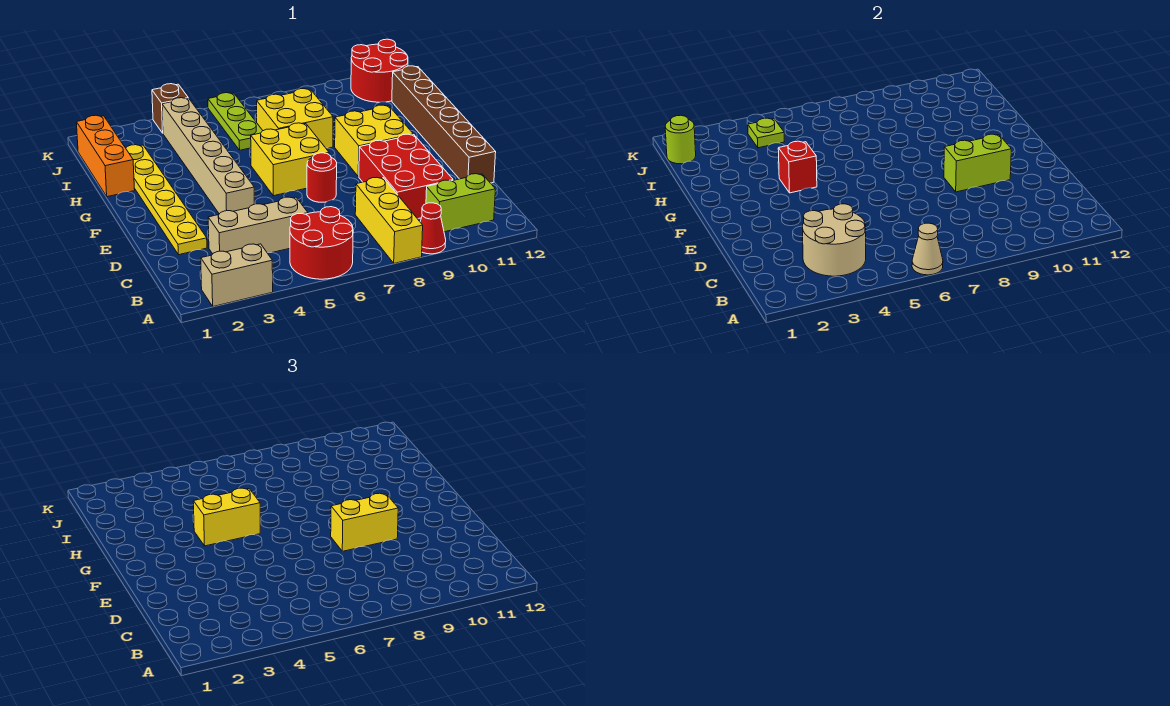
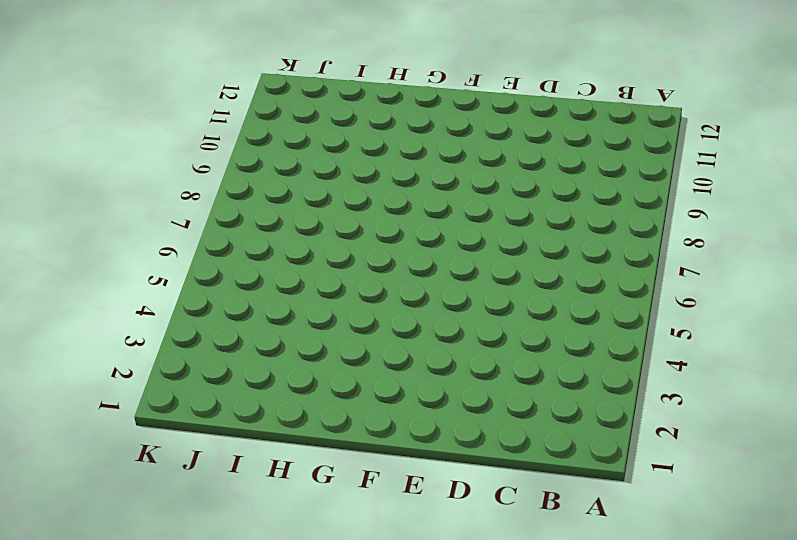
none -> tan brick A2:A3 level 1
none -> red round brick A5:B6 level 1
none -> yellow brick A8:C8 level 1

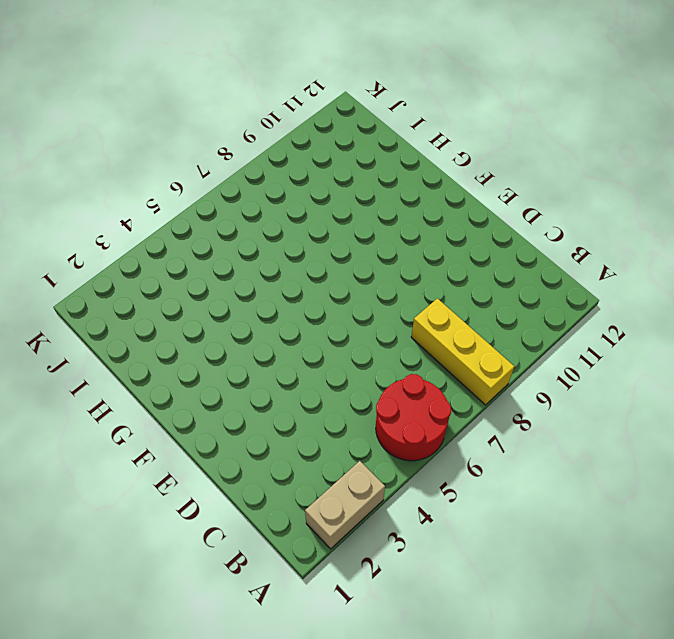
none -> red cone A9 level 1
none -> lime brick B10:B11 level 1
none -> tan brick C3:C5 level 1

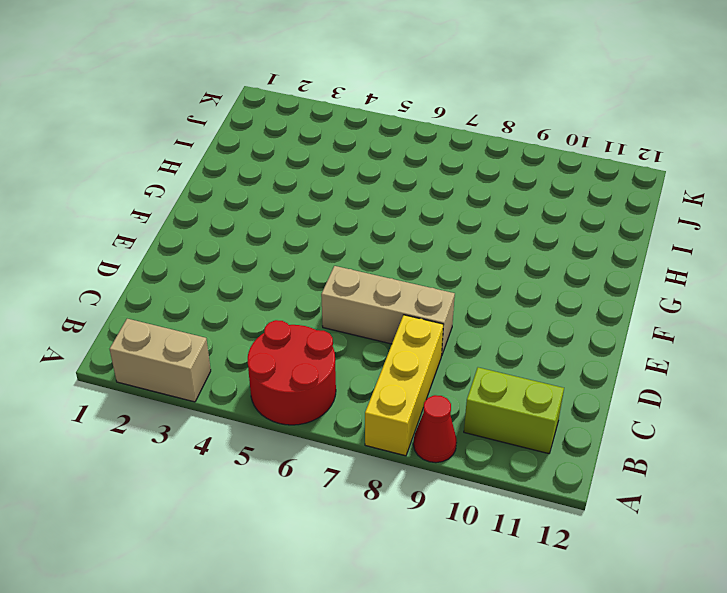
tan brick D6:D8 level 1 -> tan brick C3:C5 level 1
none -> red brick C9:E10 level 1
none -> yellow plate D2:I2 level 1
none -> brown brick D12:I12 level 1

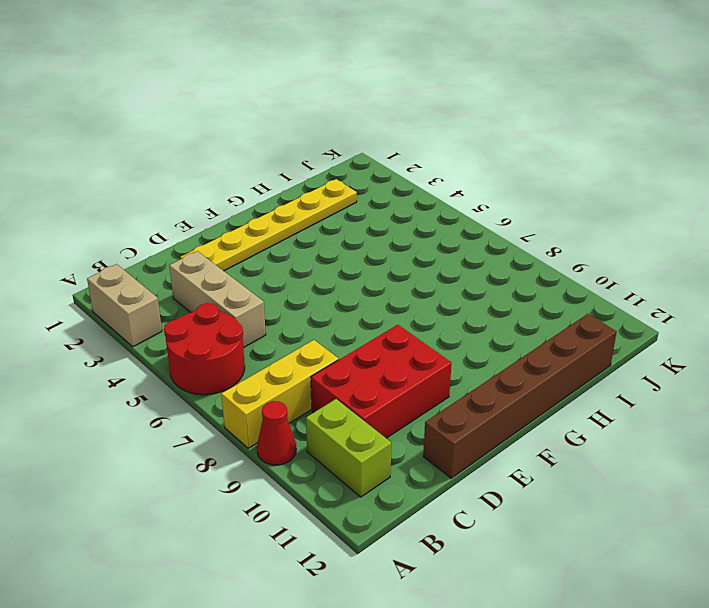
none -> tan brick E4:J4 level 1
none -> red round brick E7 level 1
none -> yellow brick F6:G7 level 1

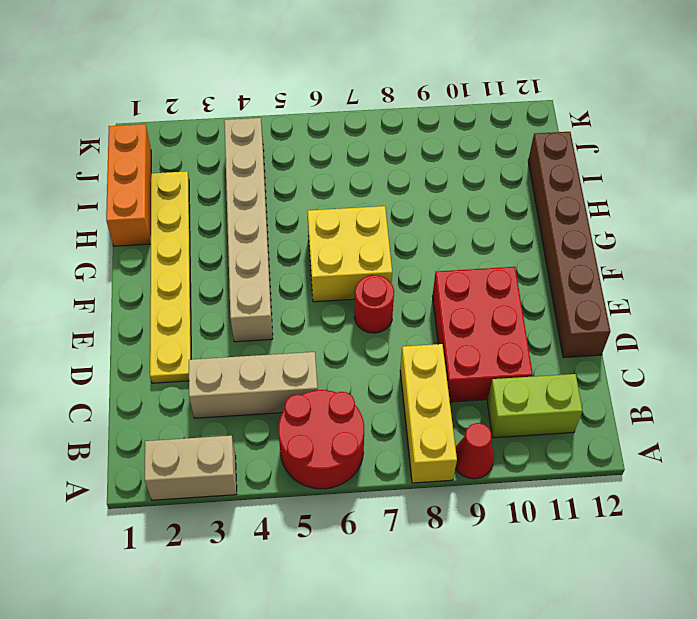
none -> yellow brick F9:G10 level 1
none -> yellow brick H7:I8 level 1
none -> lime plate I6:K6 level 1

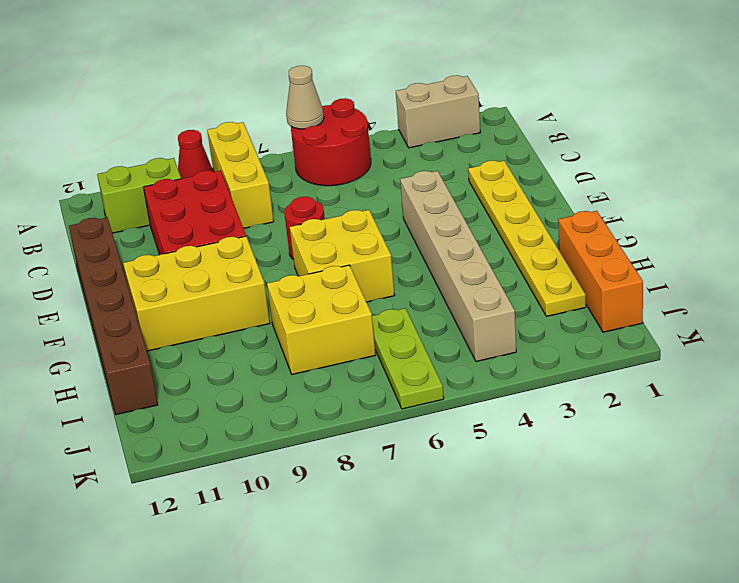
yellow brick F9:G11 level 1 -> yellow brick F9:G10 level 1
none -> tan brick C3:C5 level 1
none -> red round brick J11:K12 level 1
none -> brown brick K4 level 1

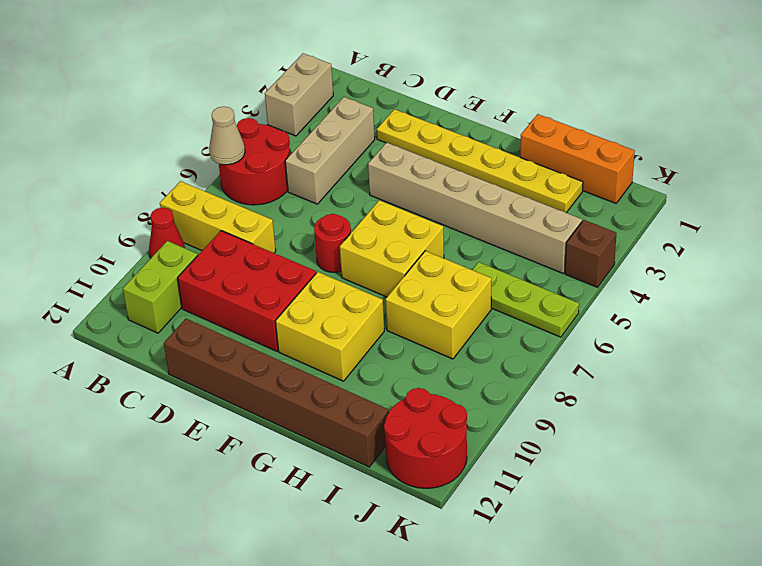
none -> tan round brick B3:C4 level 2
none -> lime brick E9:E10 level 2
none -> red brick G4 level 2

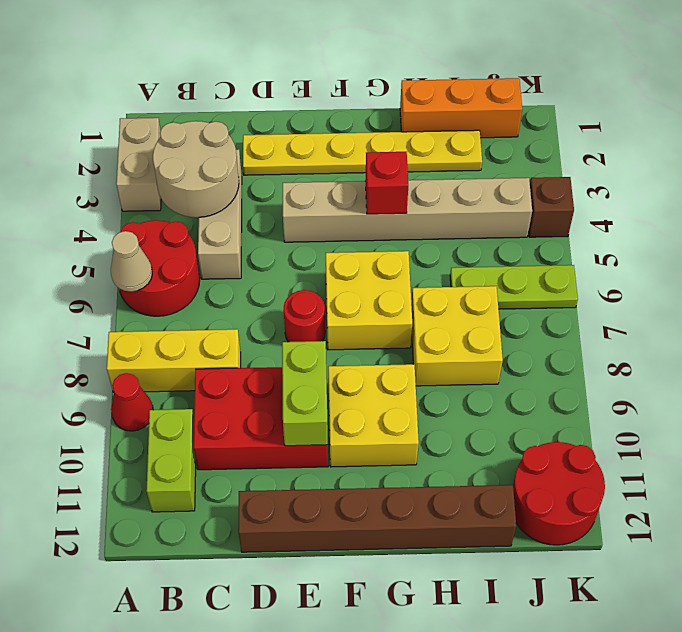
none -> lime round brick J1 level 2
none -> lime plate J4 level 2
none -> yellow brick E8:E9 level 3

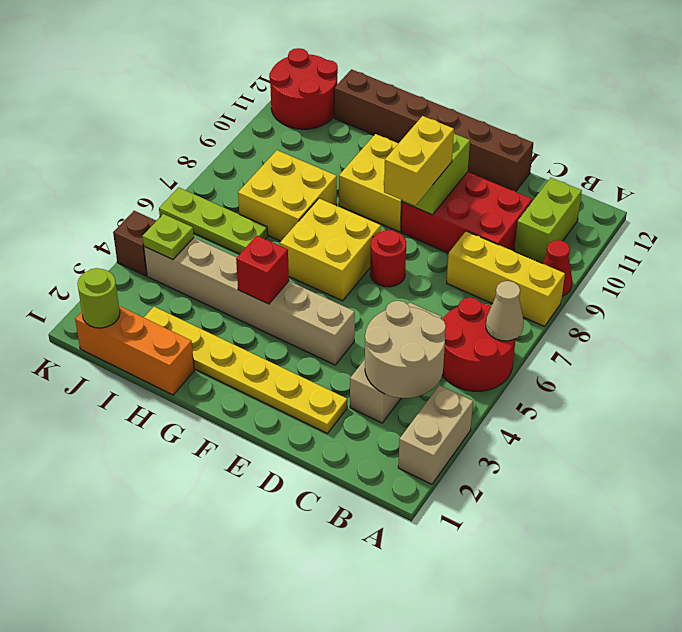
none -> yellow brick G4:G5 level 3

